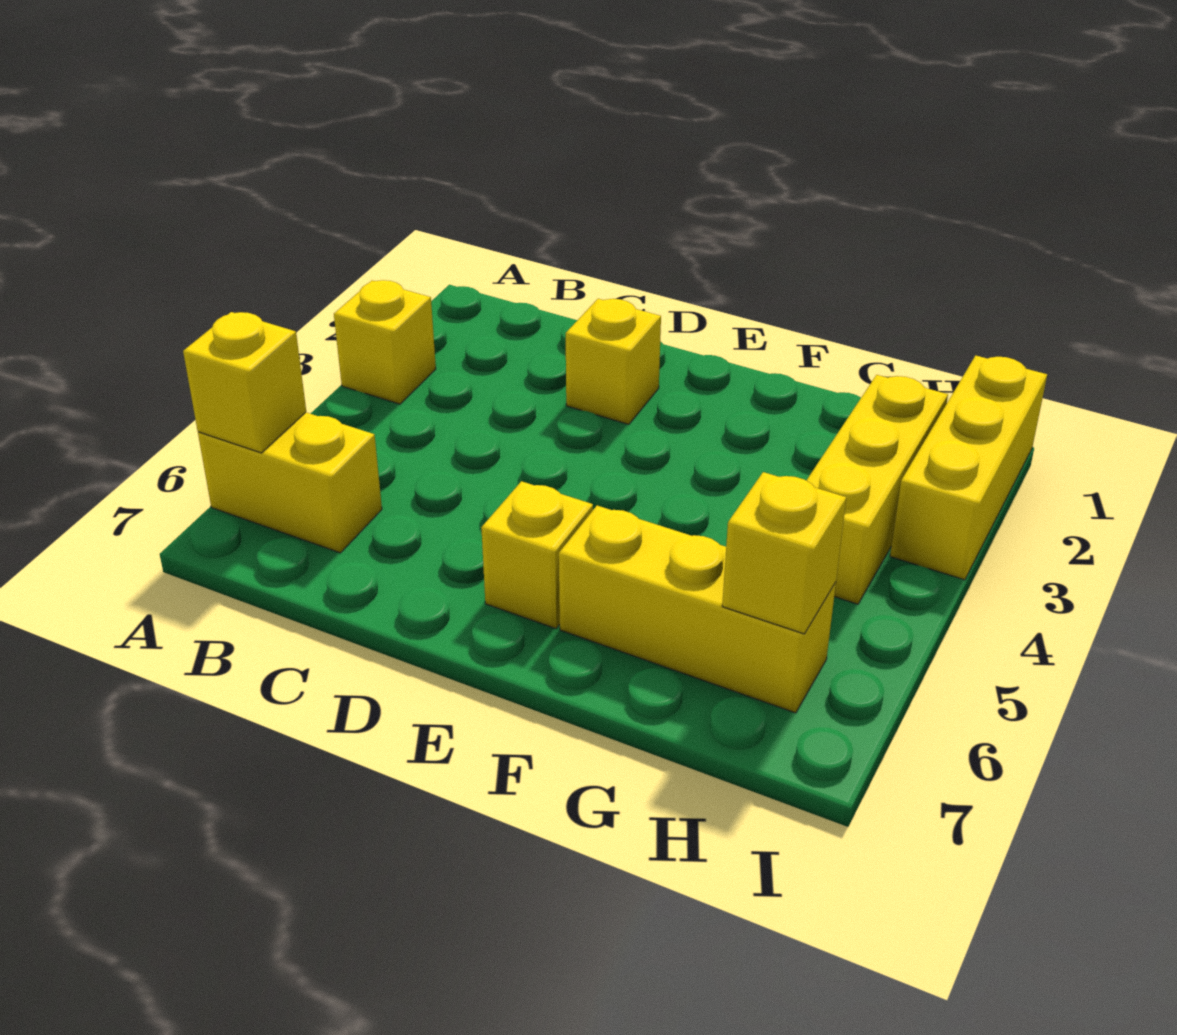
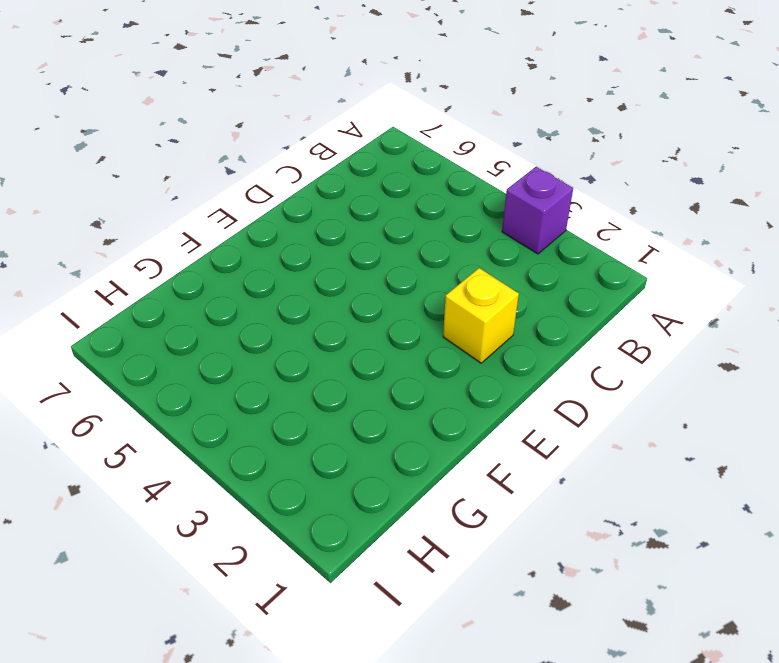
purple brick A3 level 1 -> yellow brick A3 level 1
none -> yellow brick A6:B6 level 1
none -> yellow brick E6 level 1

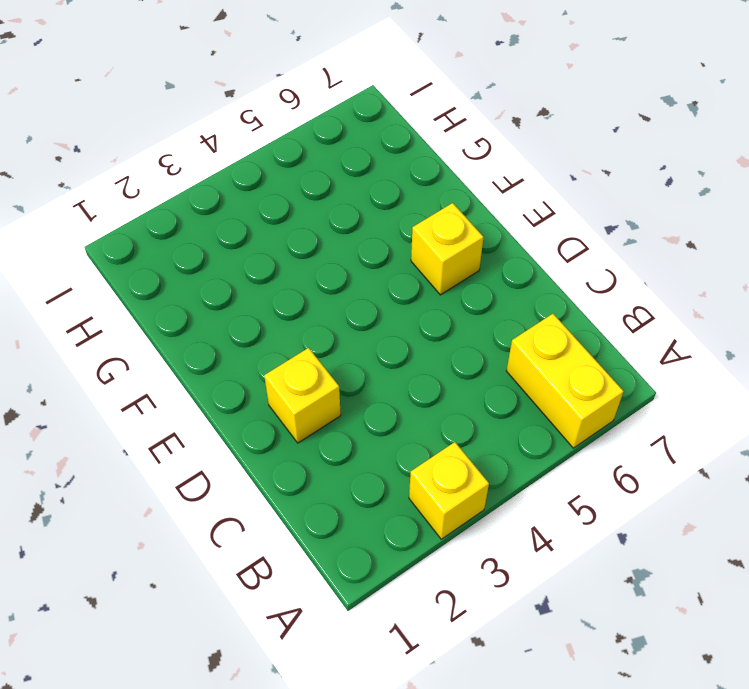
none -> yellow brick F6:H6 level 1
none -> yellow brick H2:H4 level 1

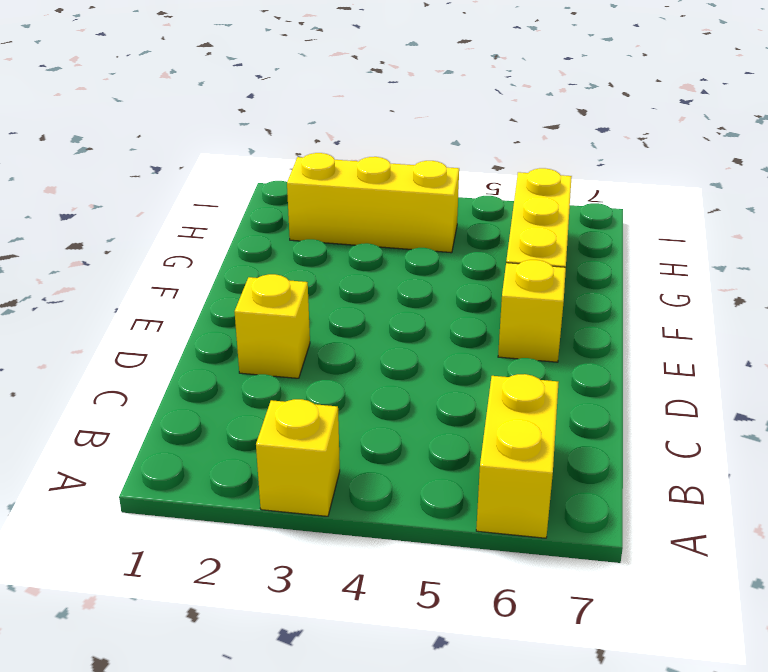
none -> yellow brick I1:I3 level 1
none -> yellow brick A6 level 2

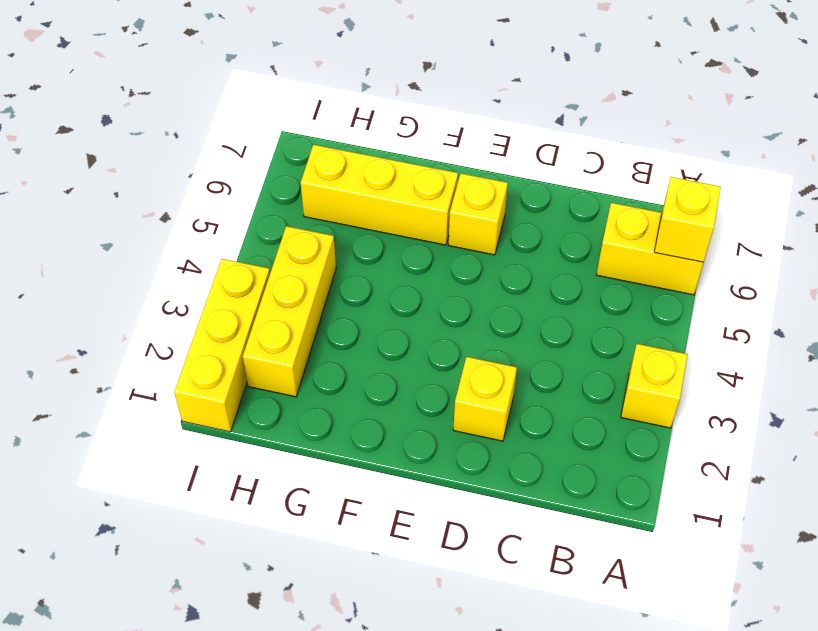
none -> yellow brick H6 level 2

